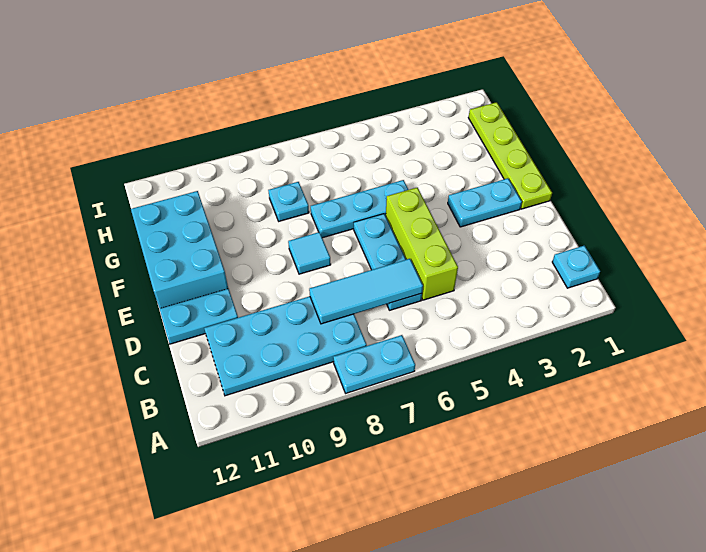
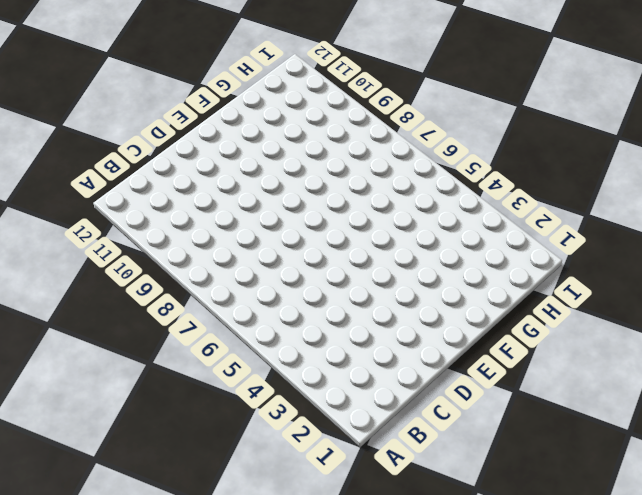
none -> cyan plate A7:A8 level 1
none -> cyan plate B1 level 1
none -> cyan plate B8:C11 level 1

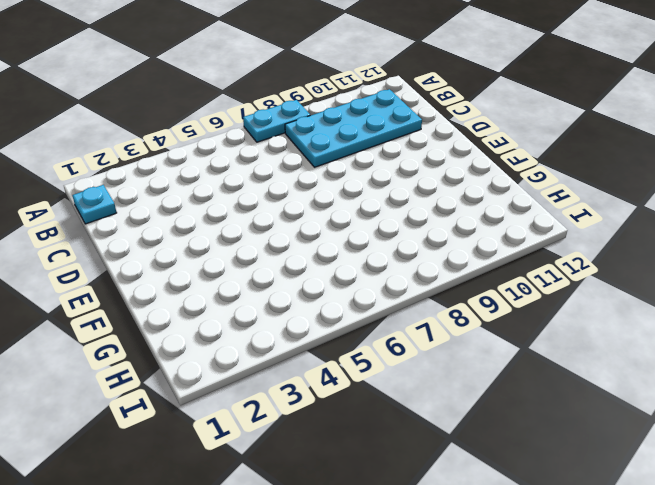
none -> lime brick C5:E5 level 1
none -> cyan plate C6:E6 level 1
none -> cyan plate D11:D12 level 1

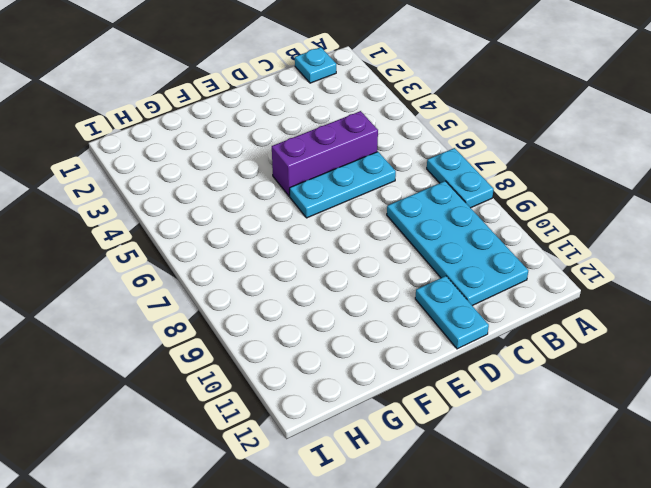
purple brick C5:E5 level 1 -> lime brick C5:E5 level 1
none -> lime plate E1:H1 level 1
none -> cyan plate E2:E3 level 1
none -> cyan tile E8 level 1

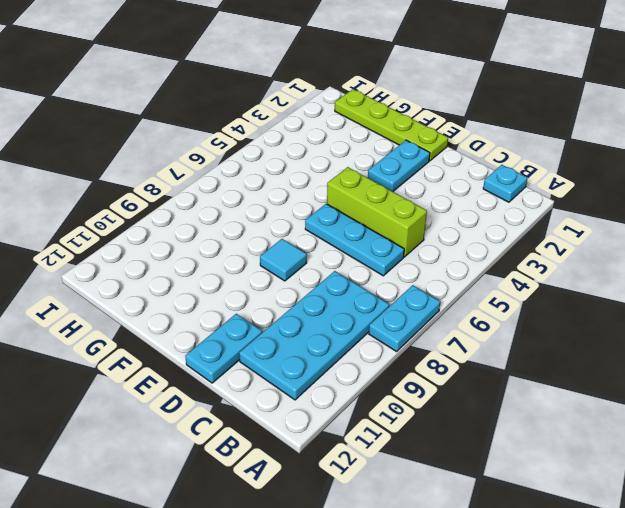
none -> cyan brick E11:G12 level 1
none -> cyan plate F5:F7 level 1
none -> cyan plate G8 level 1

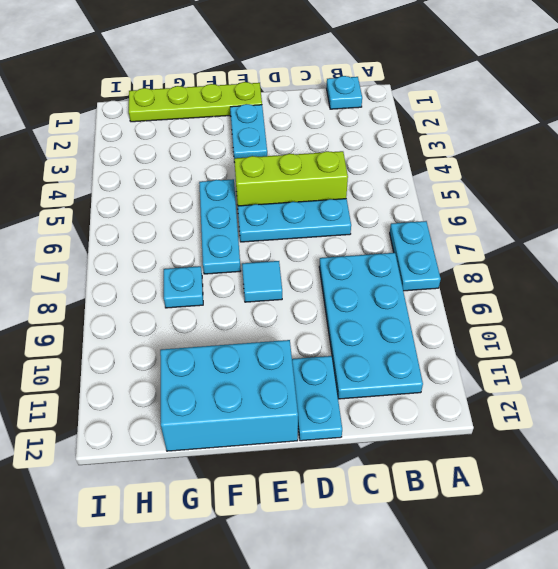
none -> cyan tile C6:C8 level 2

